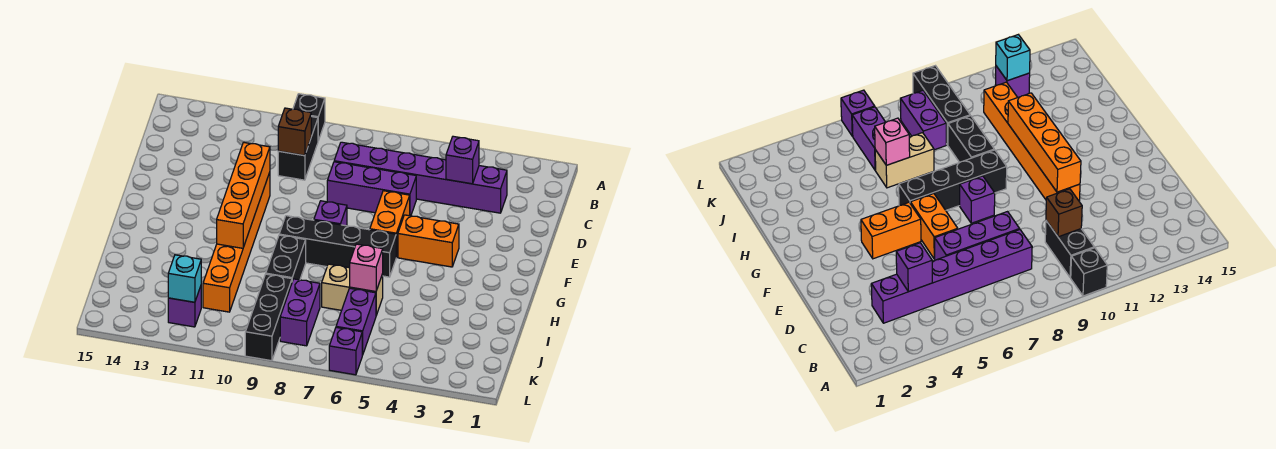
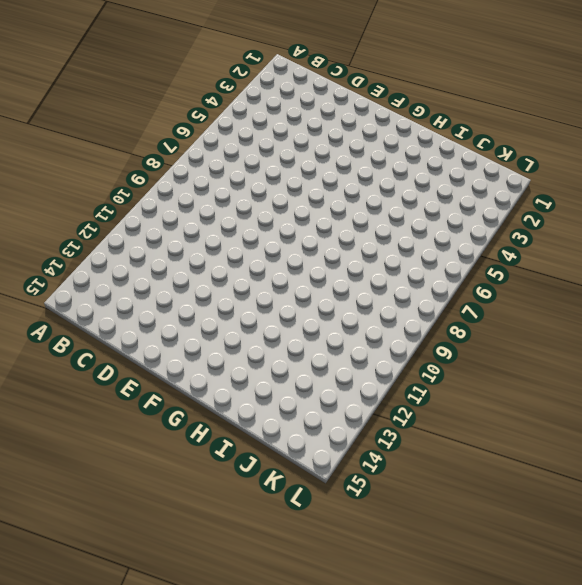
none -> black brick A10 level 1
none -> black brick B10:C10 level 1
none -> purple brick C3:C8 level 1

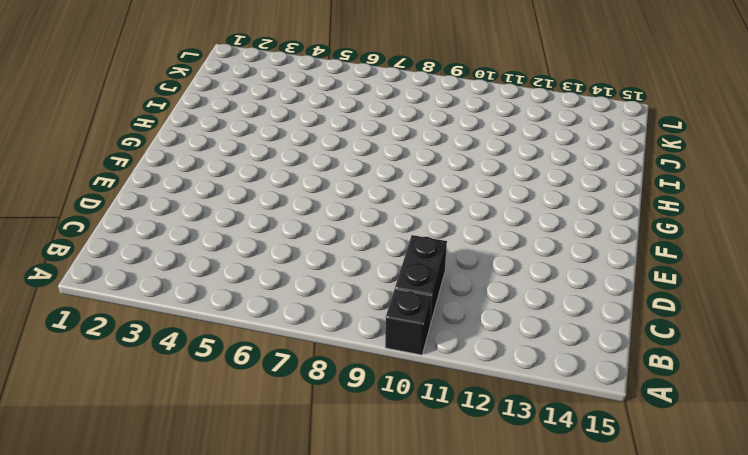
none -> purple brick C3:C8 level 1
none -> purple brick D6:D8 level 1
none -> orange brick E6:F6 level 1

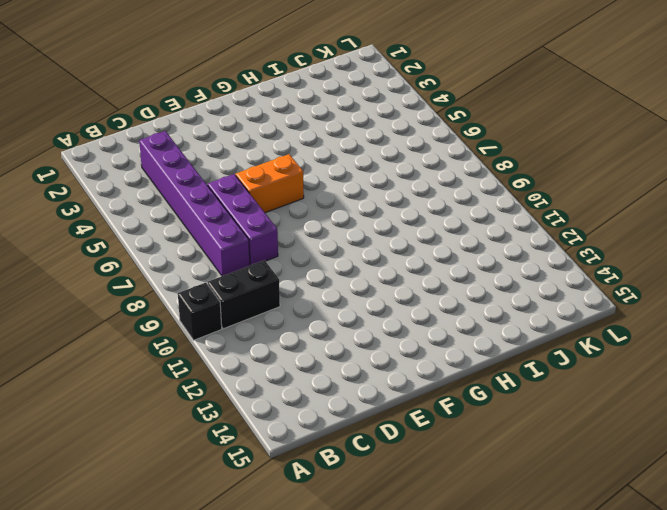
none -> orange brick E11:J11 level 1
none -> orange brick F4:F5 level 1
none -> purple brick F8 level 1

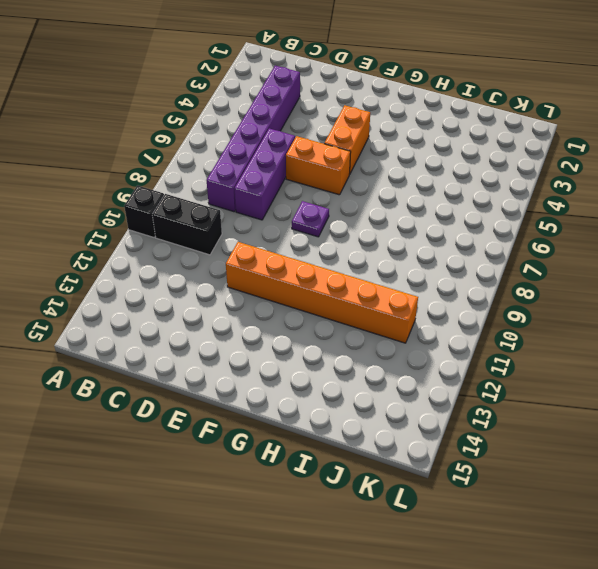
purple plate F8 level 1 -> purple brick F8 level 1
none -> black brick G6:G9 level 1
none -> black brick H9:I9 level 1
none -> tan brick I6:I7 level 1

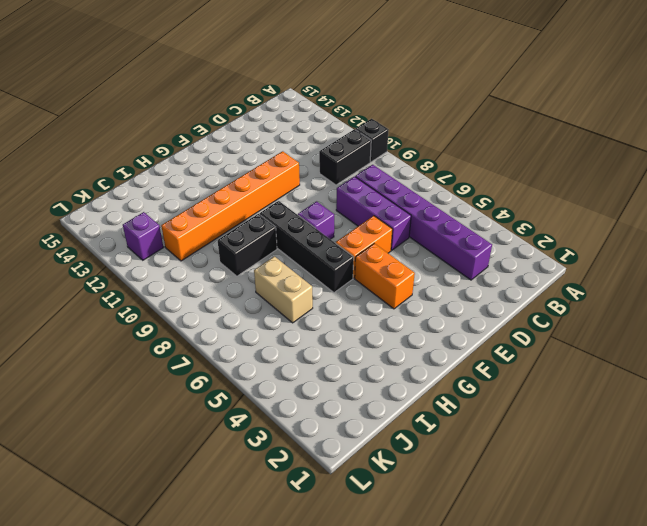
none -> purple brick J6:K6 level 1
none -> purple brick J8:K8 level 1
none -> black brick J9:L9 level 1

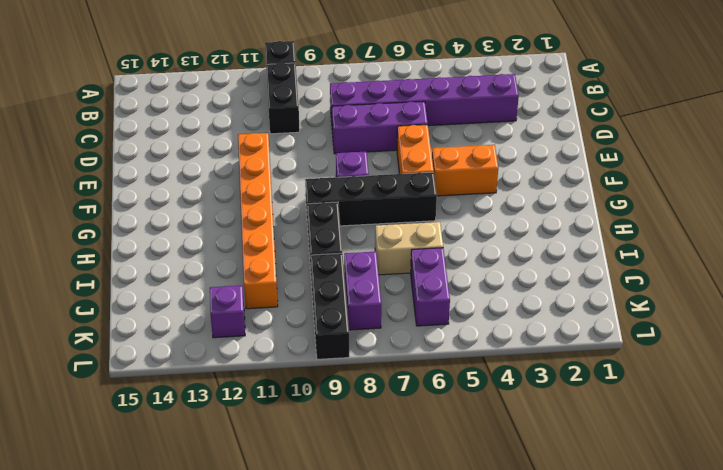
none -> purple brick L6 level 1
none -> purple brick C4 level 2
none -> brown brick C10 level 2

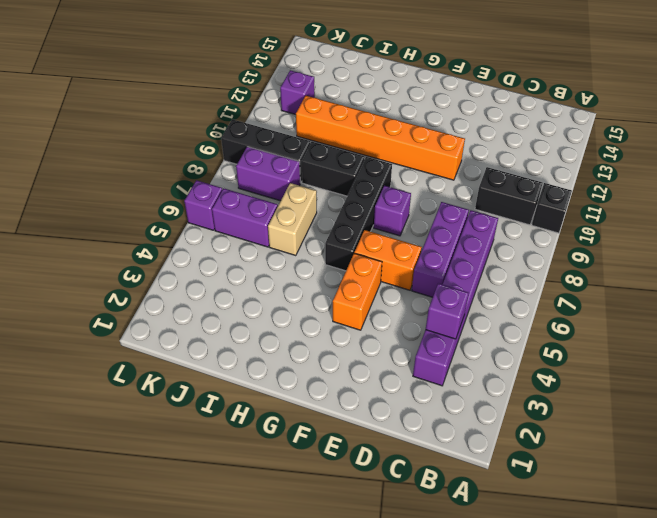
none -> brown brick C10 level 2
none -> orange brick E11:H11 level 2
none -> pink brick I6 level 2

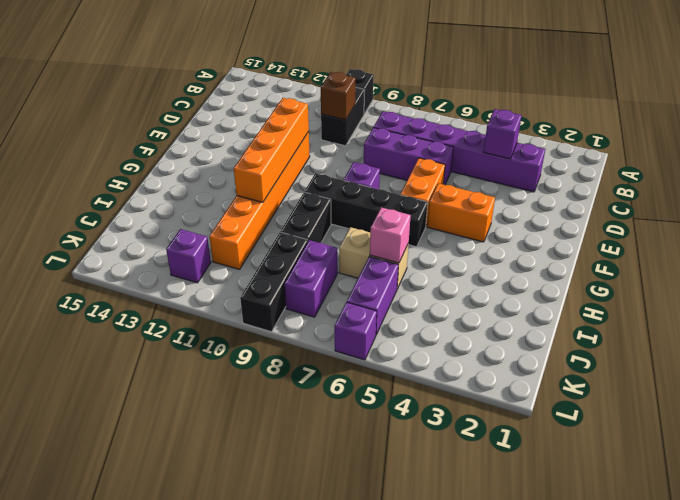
none -> cyan brick K12 level 2

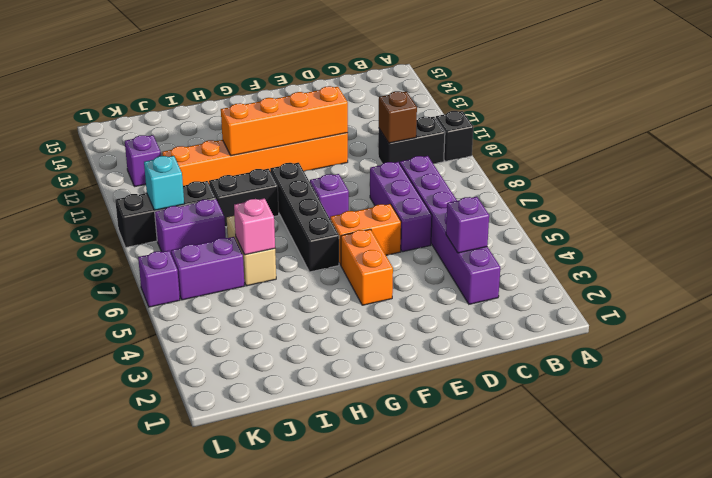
cyan brick K9 level 2 -> cyan brick K12 level 2

